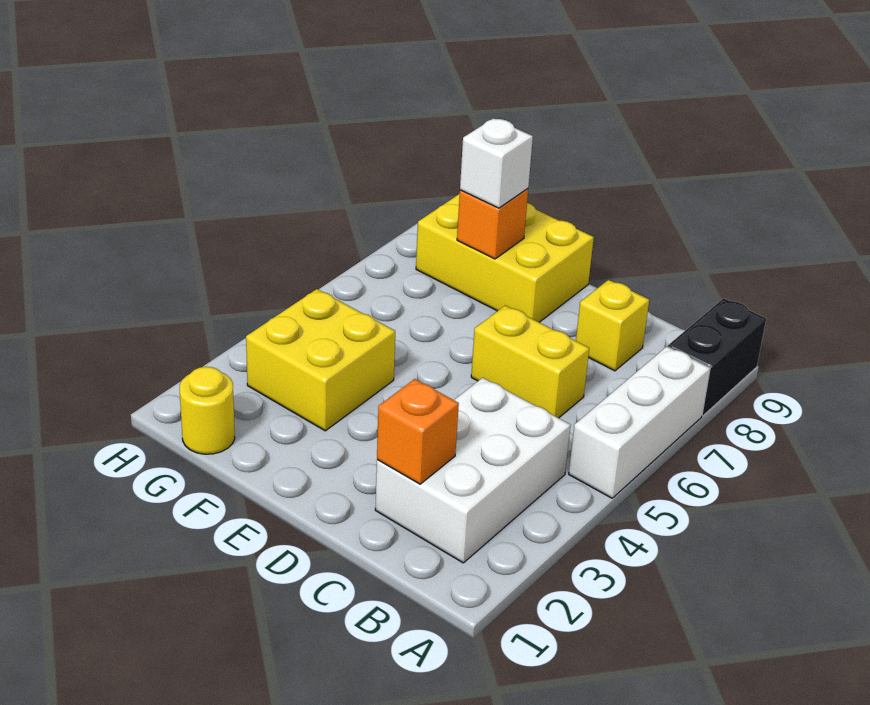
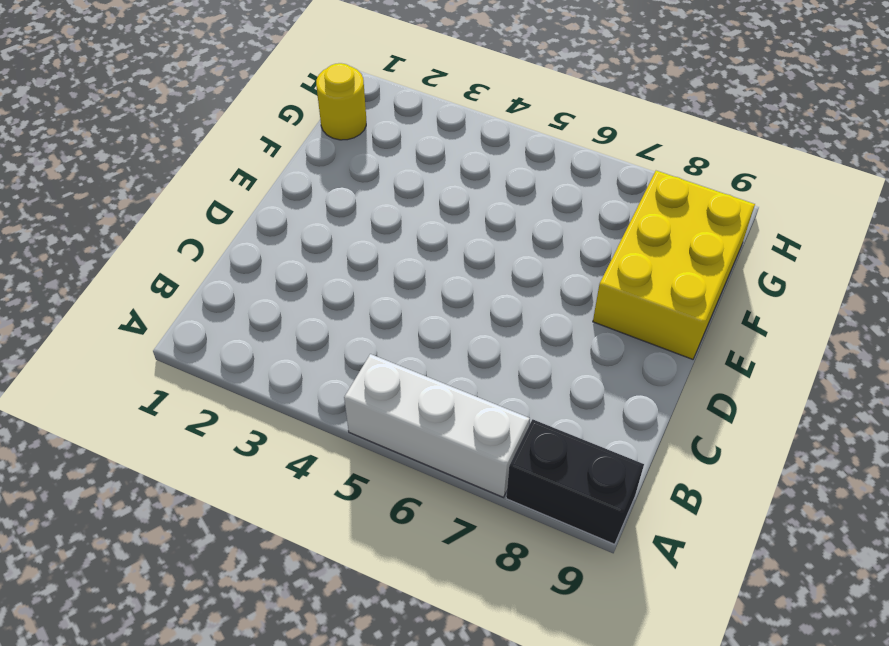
none -> white brick B2:C4 level 1
none -> yellow brick C6:D6 level 1

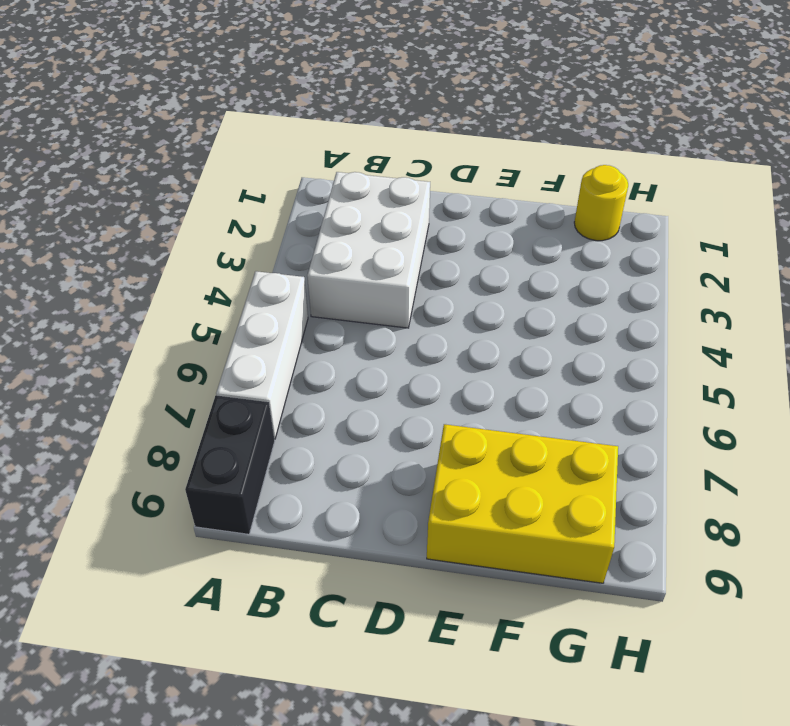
none -> yellow brick C6:D6 level 1
none -> yellow brick C8 level 1

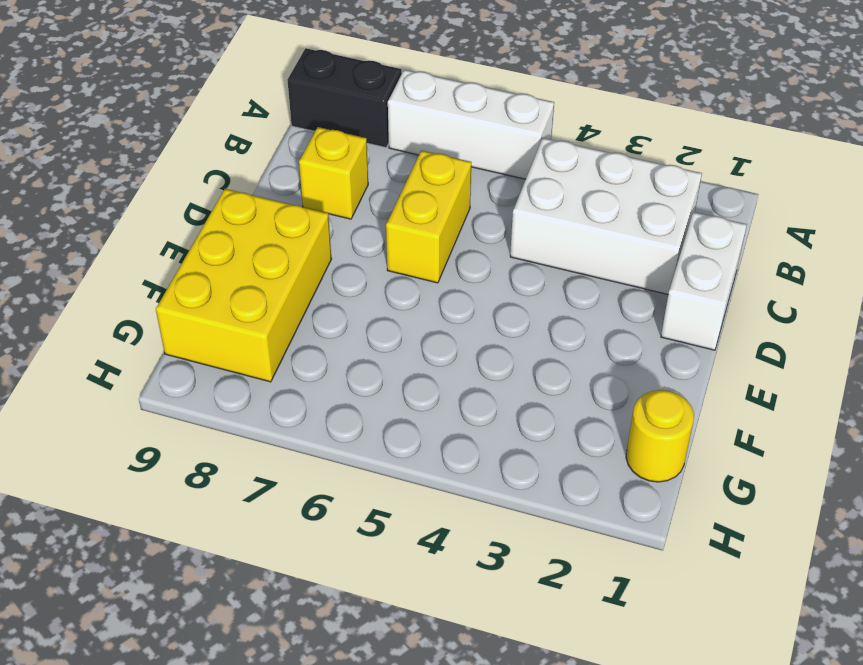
white brick C1:D1 level 1 -> none
none -> yellow brick F3:G4 level 1
none -> orange brick C2 level 2

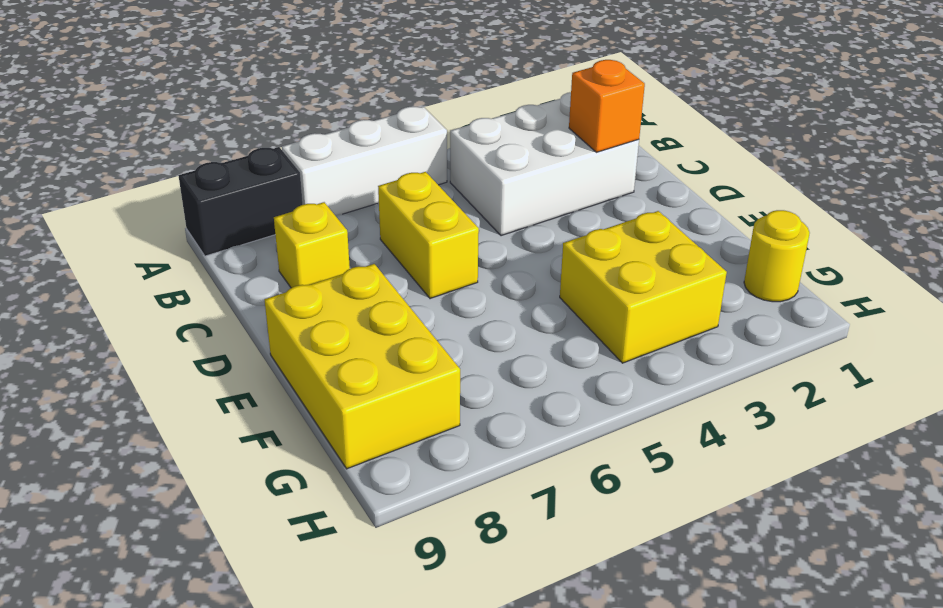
none -> orange brick F8 level 2
none -> white brick F8 level 3

